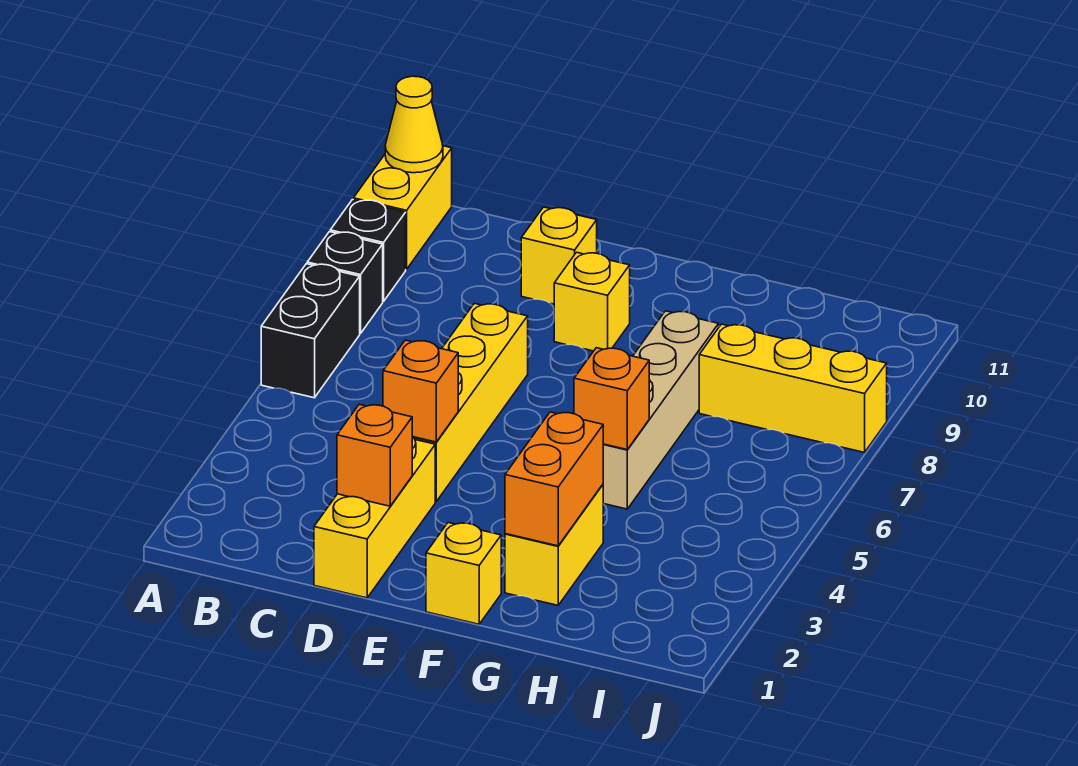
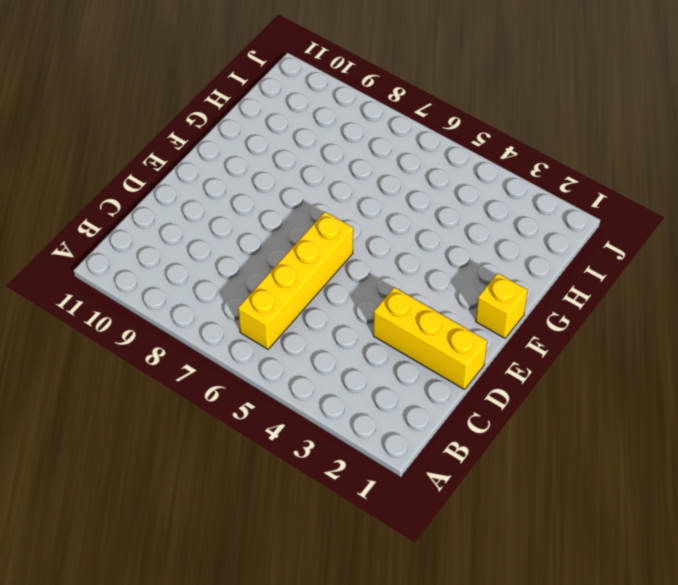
yellow brick B6:E6 level 1 -> yellow brick D4:D7 level 1
none -> black brick A6:A7 level 1
none -> black brick A8 level 1
none -> black brick A9 level 1

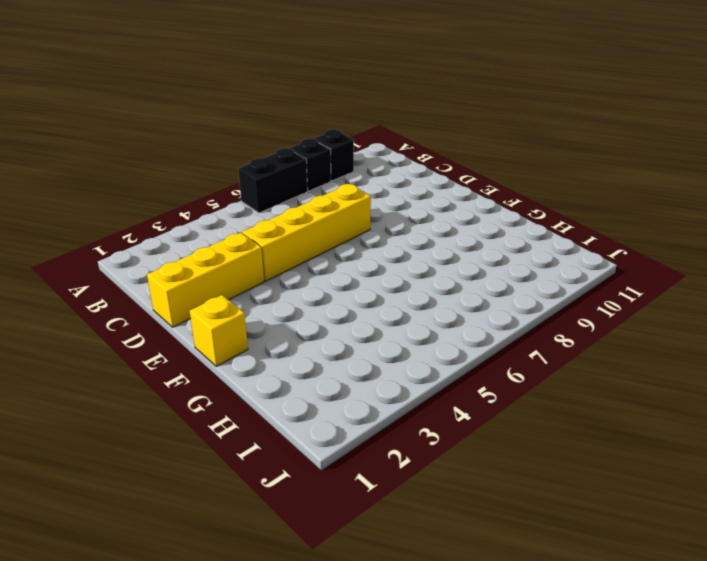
none -> yellow brick A10:A11 level 1
none -> yellow brick D10 level 1
none -> yellow brick E9 level 1

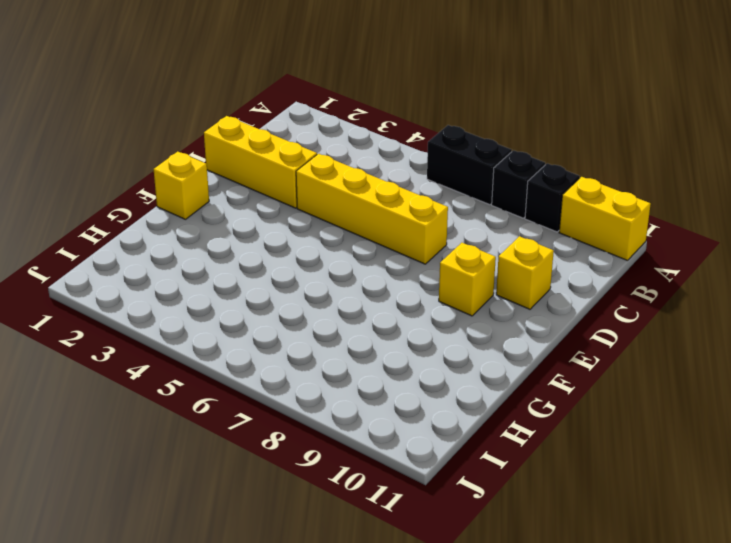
none -> yellow brick G2:G3 level 1
none -> tan brick G5:G8 level 1
none -> yellow brick H8:J8 level 1

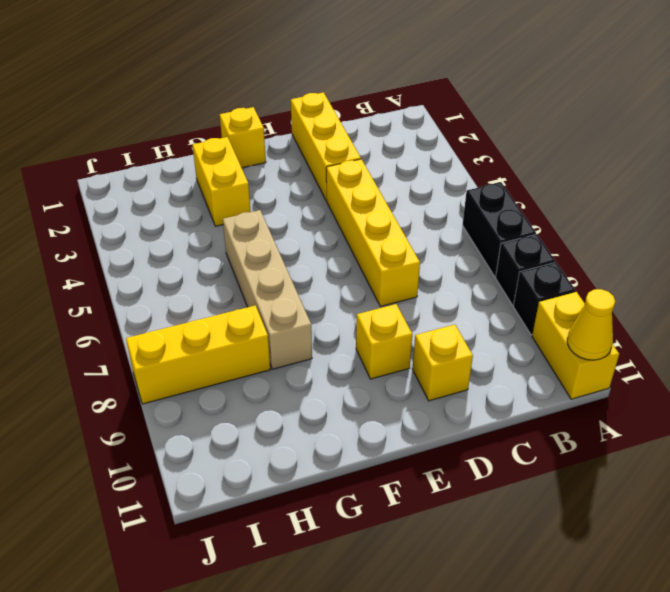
none -> orange brick D2 level 2
none -> orange brick D4 level 2
none -> orange brick G2:G3 level 2

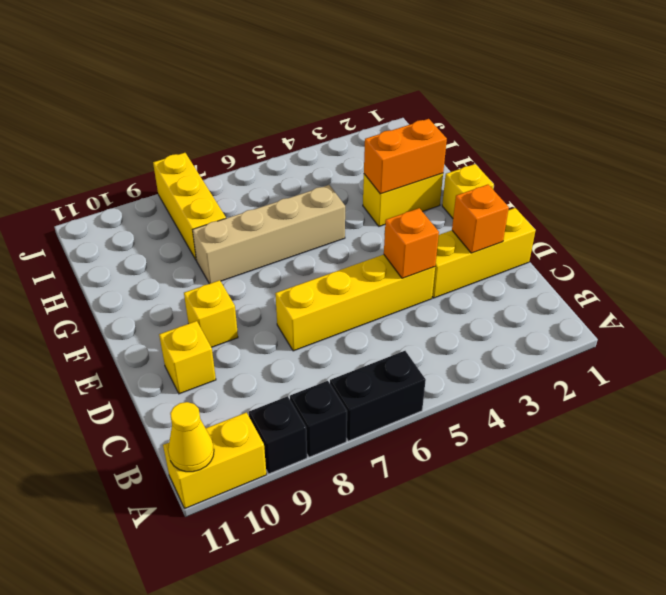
none -> orange brick G5 level 2

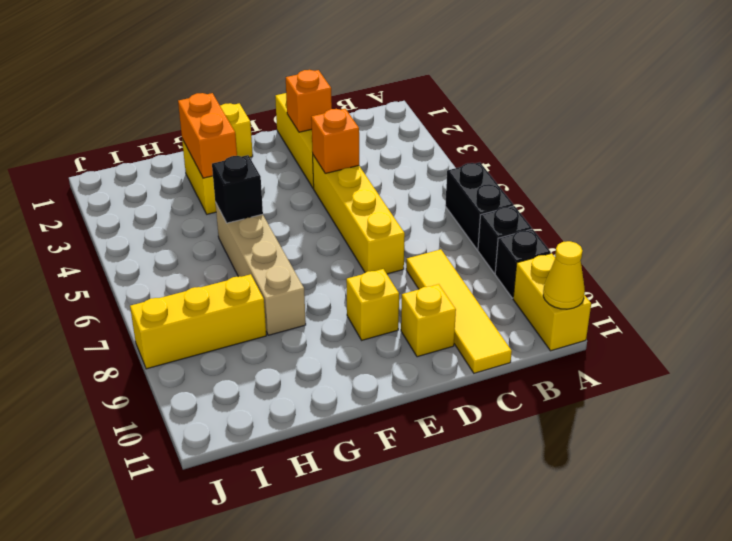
yellow tile C8:C11 level 1 -> none
black brick G5 level 2 -> orange brick G5 level 2

